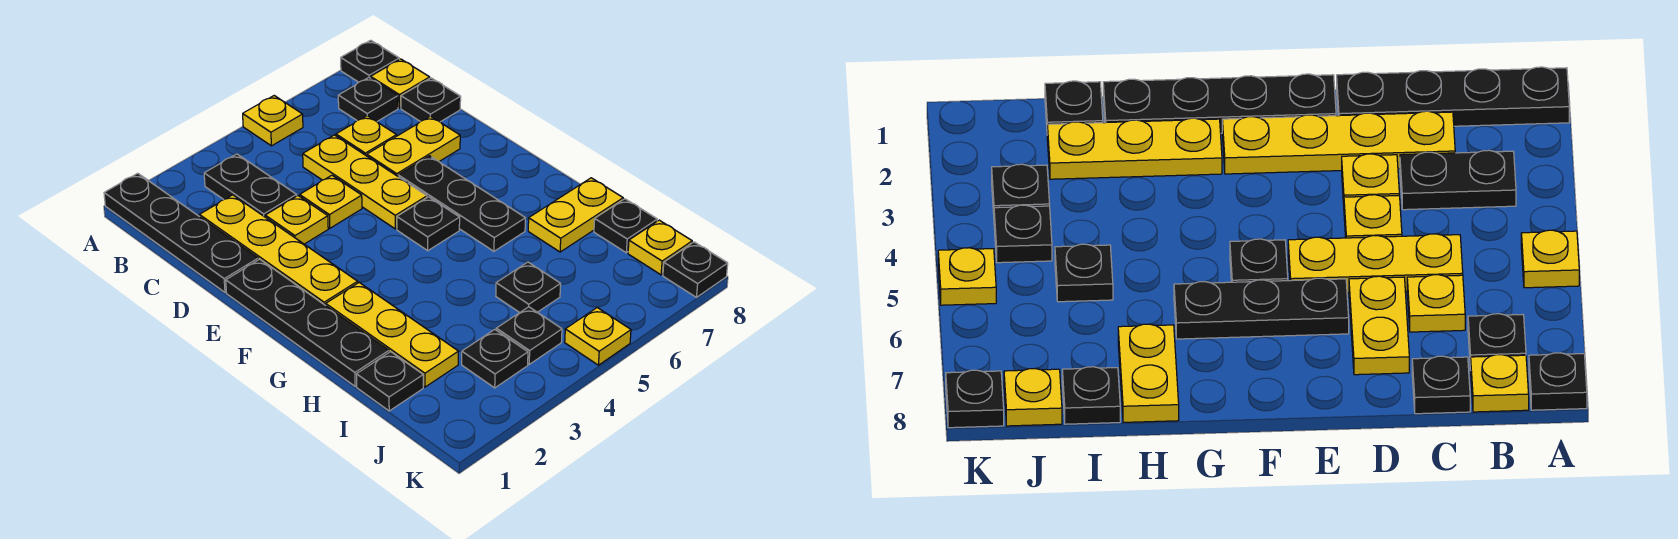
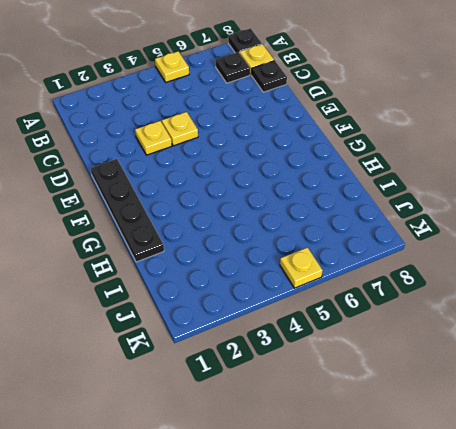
none -> black plate A1:D1 level 1
none -> black plate B3:C3 level 1
none -> yellow plate C2:F2 level 1

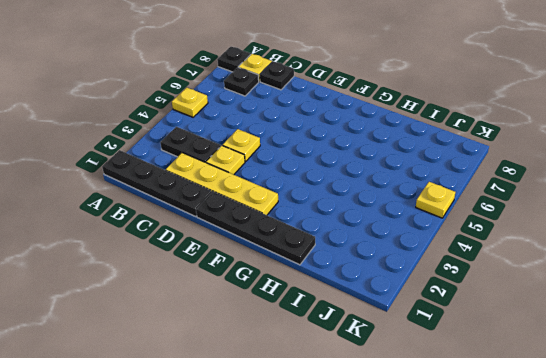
none -> yellow plate C5:E5 level 1
none -> yellow plate C6 level 1
none -> yellow plate D6:D7 level 1

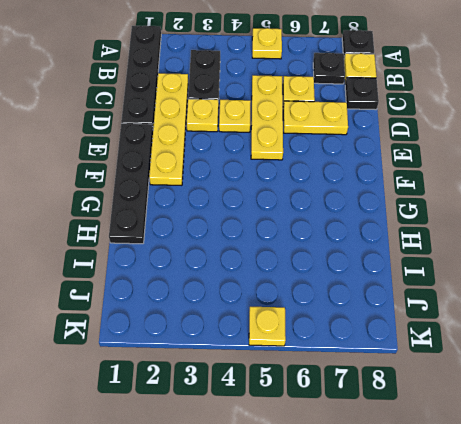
none -> black plate E6:G6 level 1
none -> black plate F5 level 1
none -> yellow plate G2:I2 level 1

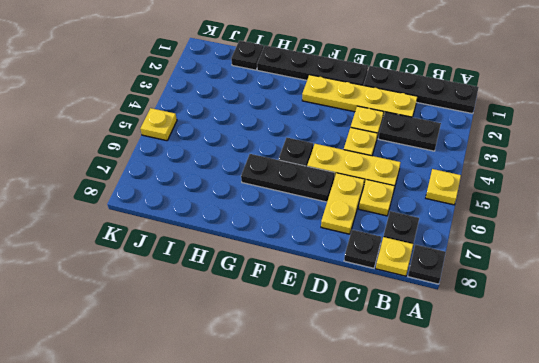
none -> yellow plate G2:I2 level 1
none -> yellow plate H7:H8 level 1
none -> black plate I5 level 1

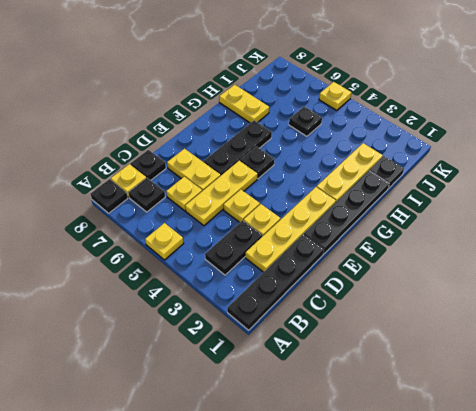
none -> black plate I8 level 1
none -> black plate J3 level 1
none -> black plate J4 level 1

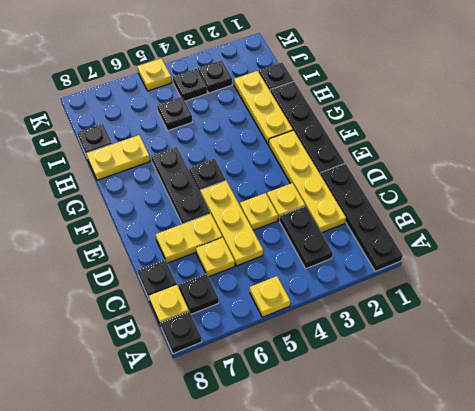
none -> yellow plate J8 level 1
none -> black plate K8 level 1

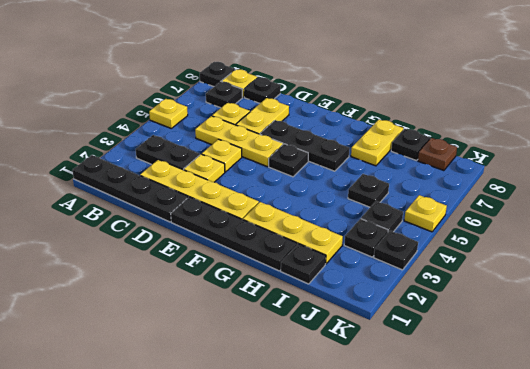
brown plate J8 level 1 -> yellow plate J8 level 1
black plate K3 level 1 -> black plate K8 level 1

